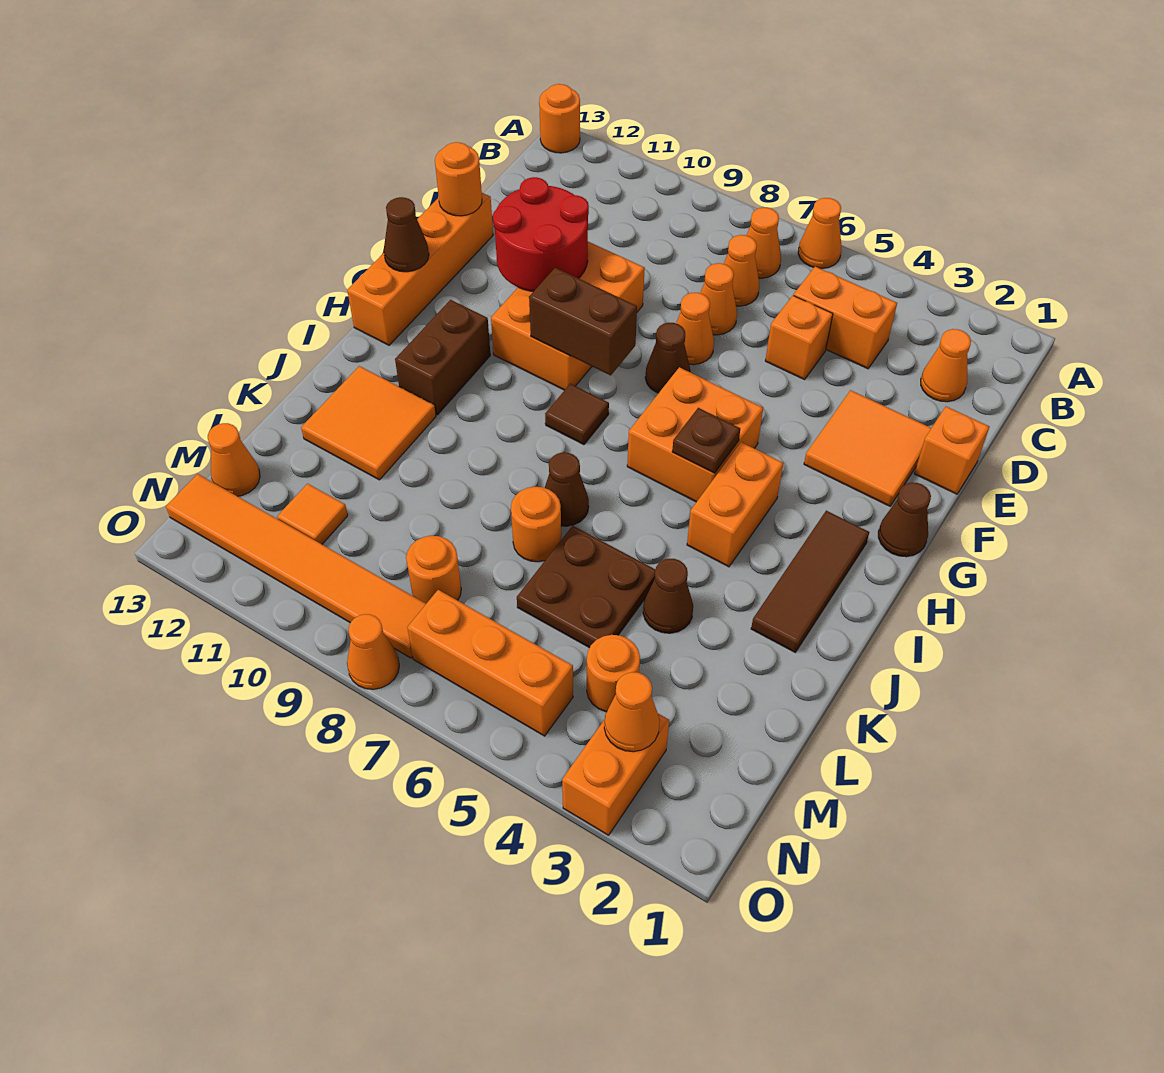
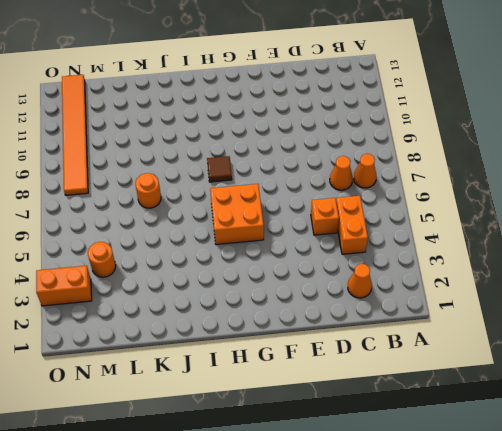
none -> orange cone A6 level 1
none -> orange round brick A13 level 1
none -> orange cone D7 level 1
none -> orange brick E1 level 1

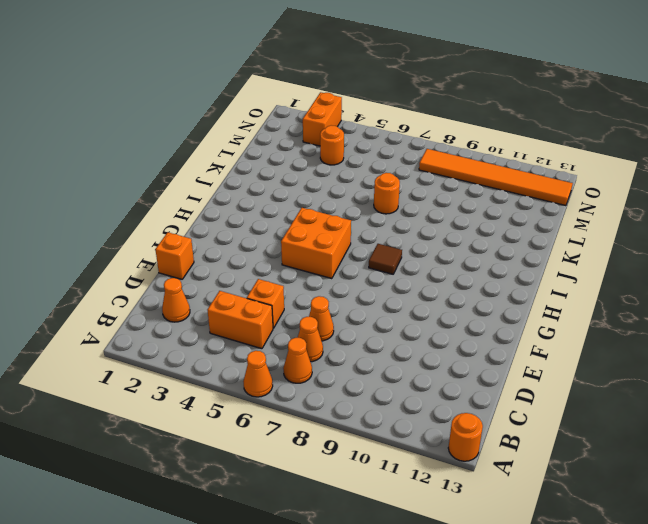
none -> orange tile E2:F3 level 1
none -> orange cone E7 level 1
none -> orange brick E9:G10 level 1
none -> orange brick E13:H13 level 1

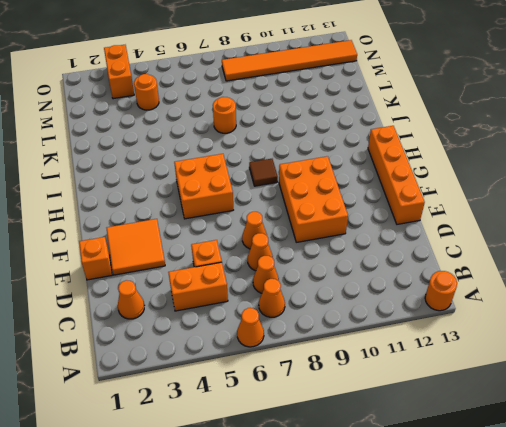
none -> brown cone F7 level 1
none -> brown cone G1 level 1
none -> brown tile H2:J2 level 1
none -> orange brick H4:I4 level 1

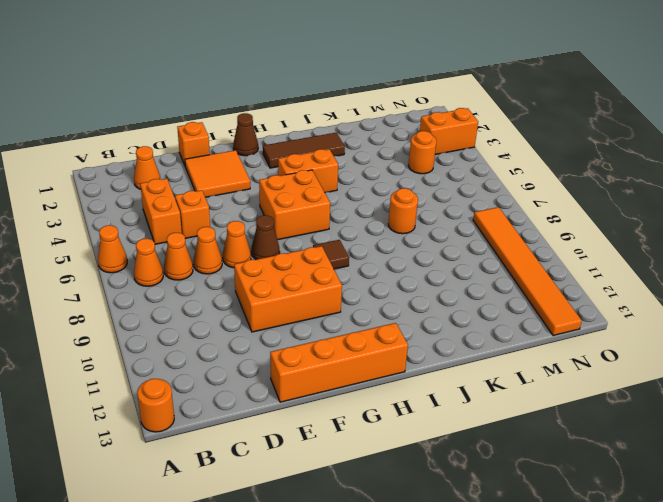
none -> brown brick H11:I11 level 1
none -> brown cone J7 level 1
none -> orange tile J11:K12 level 1
none -> brown cone K4 level 1

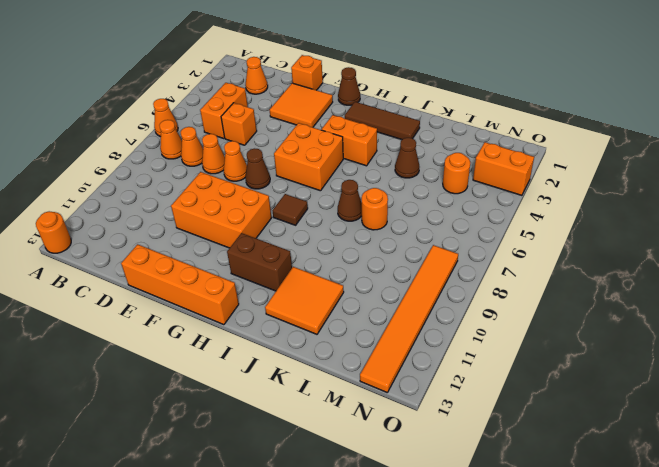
none -> brown plate K5:L6 level 1
none -> orange round brick M8 level 1
none -> orange tile M11 level 1
none -> orange cone M13 level 1

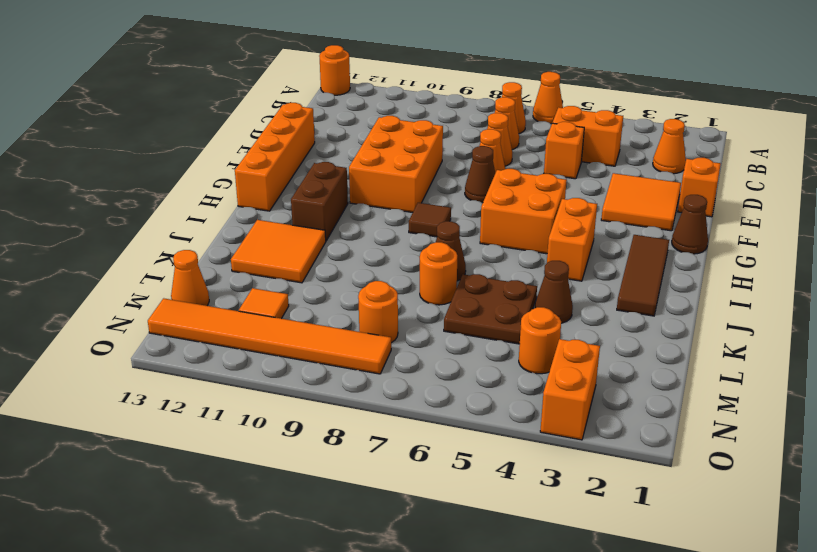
none -> orange brick N5:N7 level 1
none -> orange cone O8 level 1
none -> red round brick E10:F11 level 2
none -> orange round brick E13 level 2

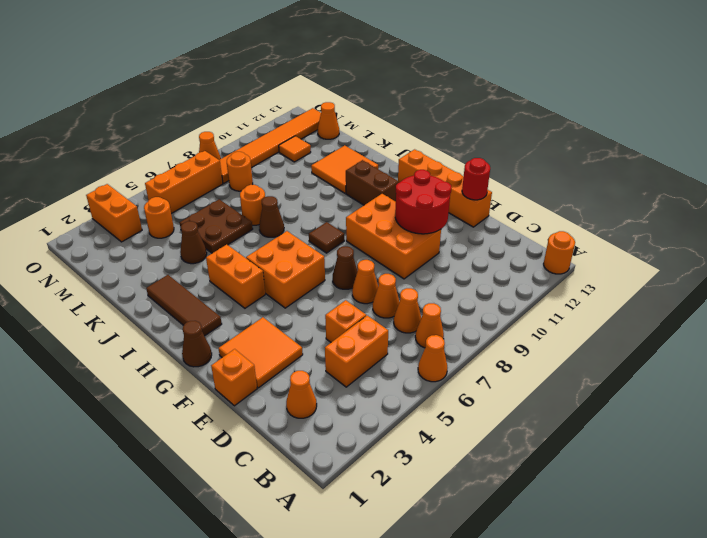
red round brick E13 level 2 -> orange round brick E13 level 2
none -> brown brick G8:G9 level 2
none -> brown cone G13 level 2
none -> brown plate H5 level 2
none -> orange cone N3 level 2

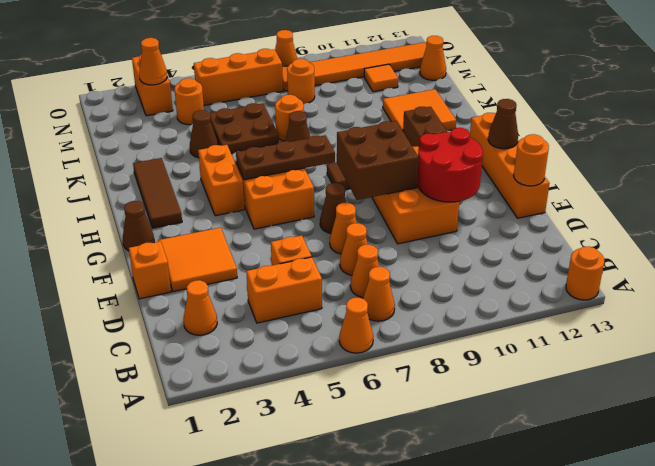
brown brick F8:G9 level 2 -> brown brick G8:G9 level 2
brown plate H5:H7 level 2 -> brown plate H5 level 2

